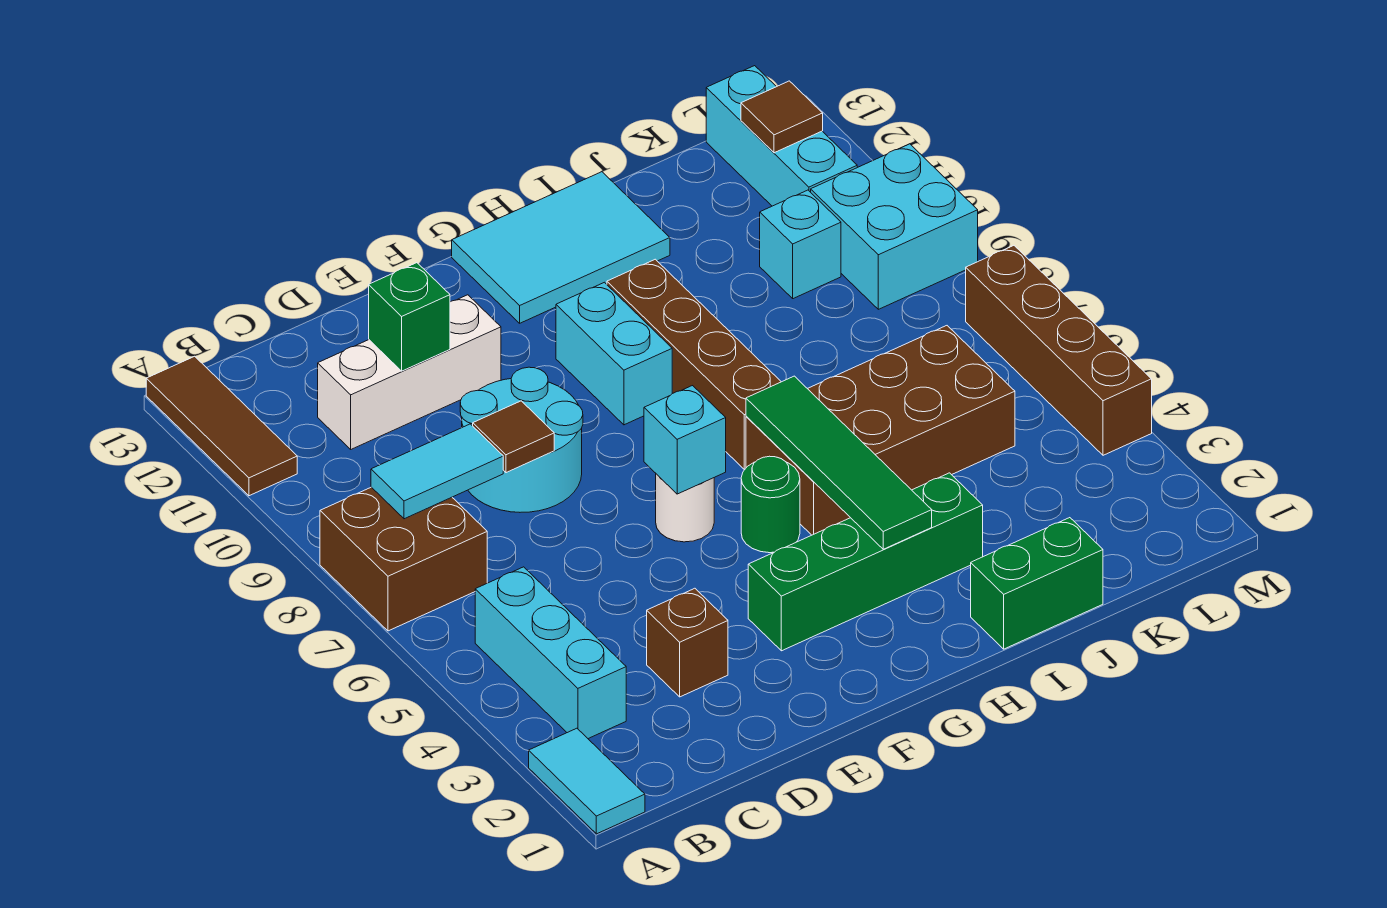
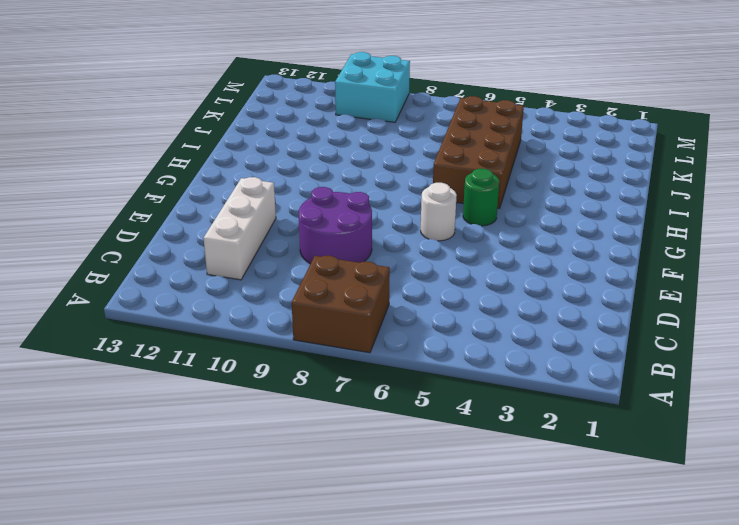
purple round brick D8:E9 level 1 -> cyan round brick D8:E9 level 1
none -> cyan tile A1:A2 level 1
none -> brown tile A11:A13 level 1
none -> cyan brick B3:B5 level 1

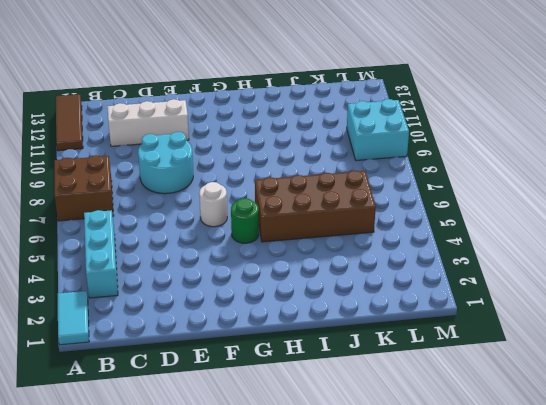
none -> brown brick D3 level 1
none -> green brick F3:I3 level 1
none -> cyan brick G9:G10 level 1

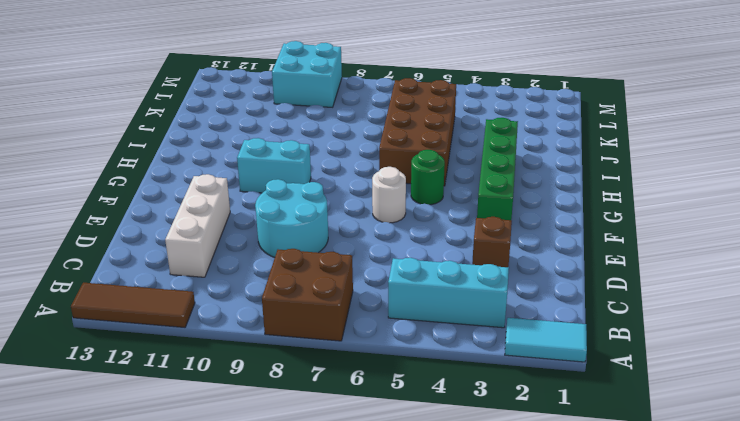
none -> cyan tile G12:I13 level 1
none -> brown brick H7:H10 level 1
none -> green brick I1:J1 level 1

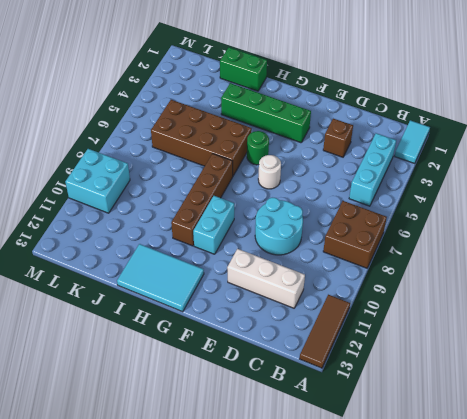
none -> cyan brick K10 level 1
none -> cyan brick L11:L13 level 1
none -> brown brick M4:M7 level 1

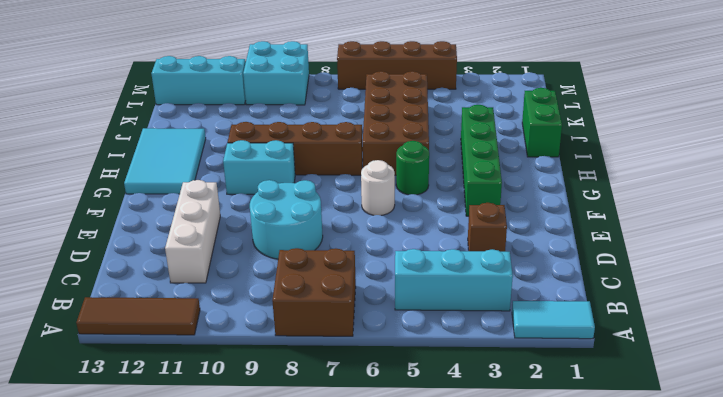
none -> cyan brick K10 level 1
none -> cyan tile B8:C8 level 2
none -> brown tile D8 level 2

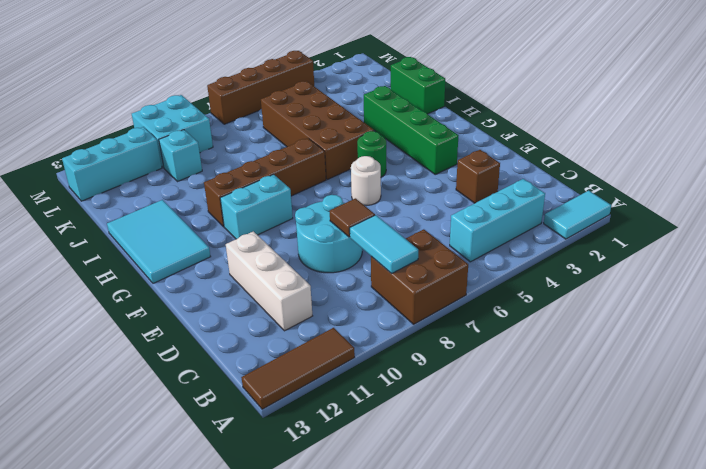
none -> green brick D11 level 2
none -> cyan brick F6 level 2
none -> green tile H3:H6 level 2

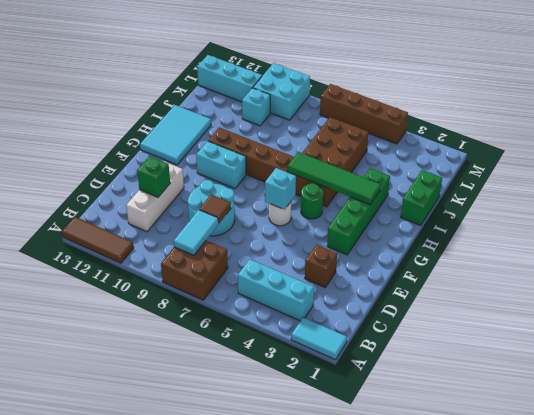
none -> brown tile L12 level 2

